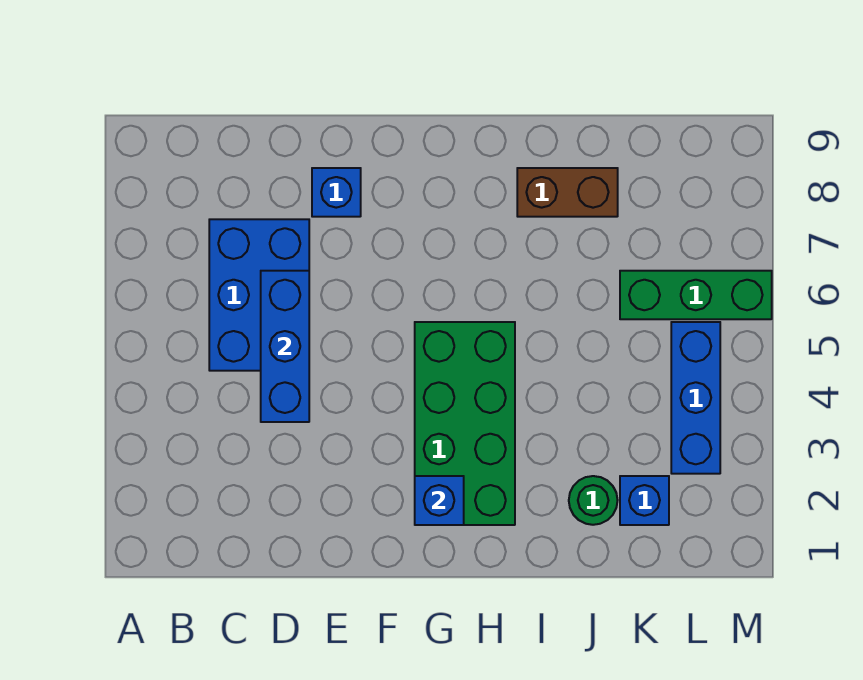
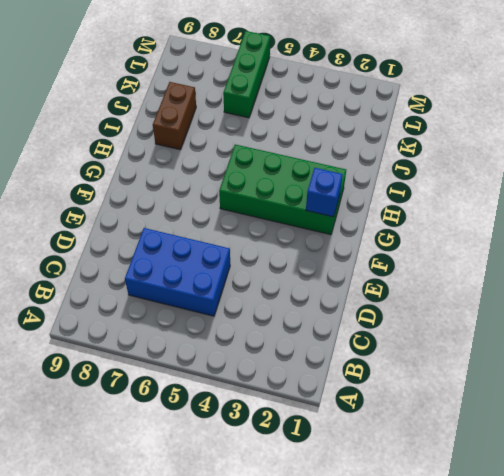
none -> blue brick E8 level 1
none -> green round brick J2 level 1

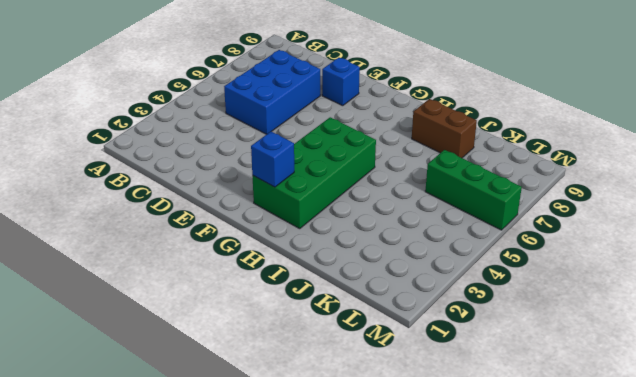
none -> green round brick J2 level 1
none -> blue brick K2 level 1

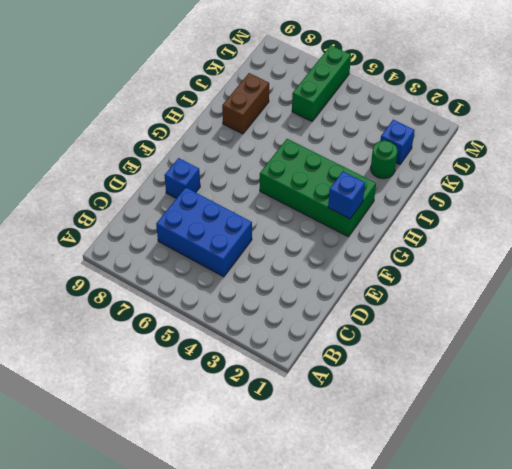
none -> blue brick L3:L5 level 1
none -> blue brick D4:D6 level 2

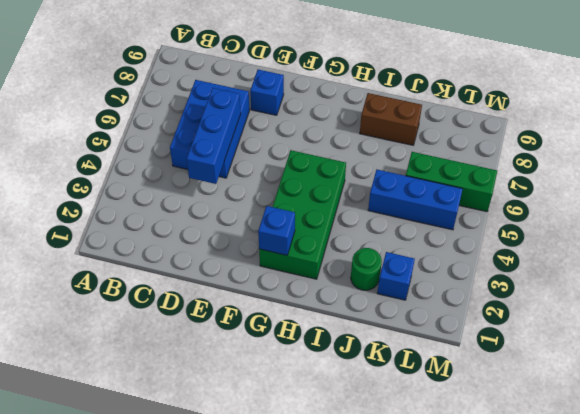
blue brick J5:L5 level 1 -> blue brick L3:L5 level 1

